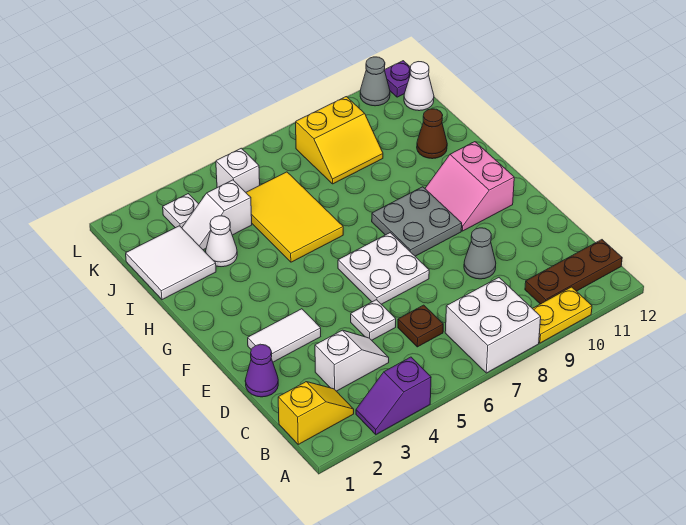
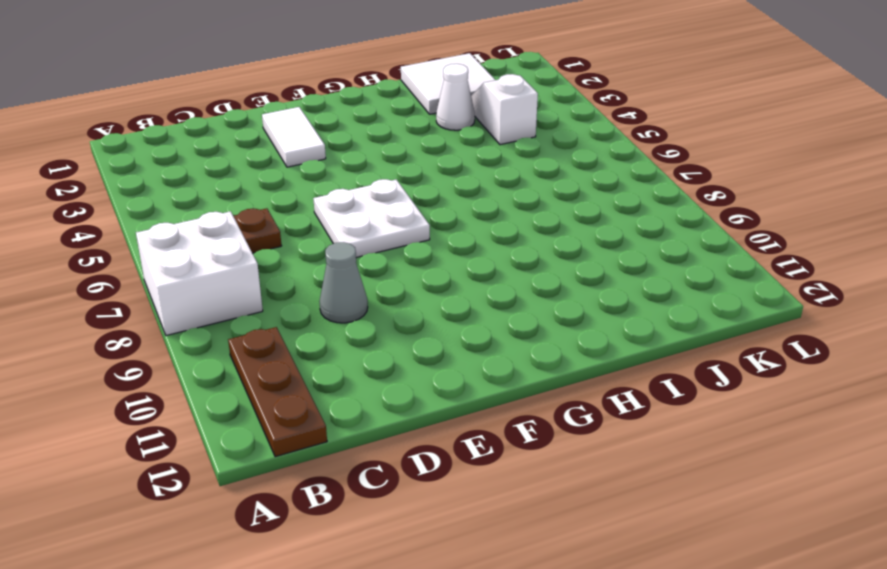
none -> purple slope A3:A4 level 1 top 4
none -> yellow plate A9:A10 level 1
none -> yellow slope B1:B2 level 1 top 1

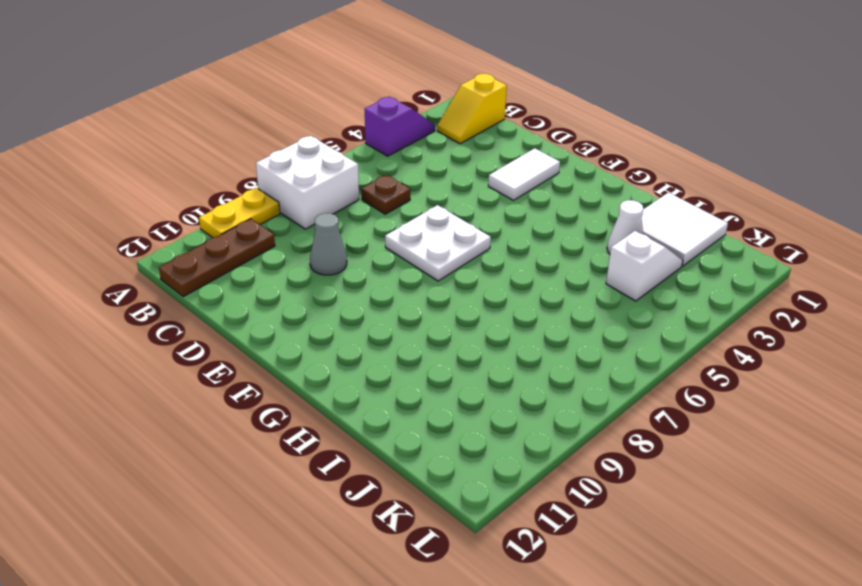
none -> white slope C3:C4 level 1 top 3
none -> purple cone D1 level 1
none -> white plate D5 level 1

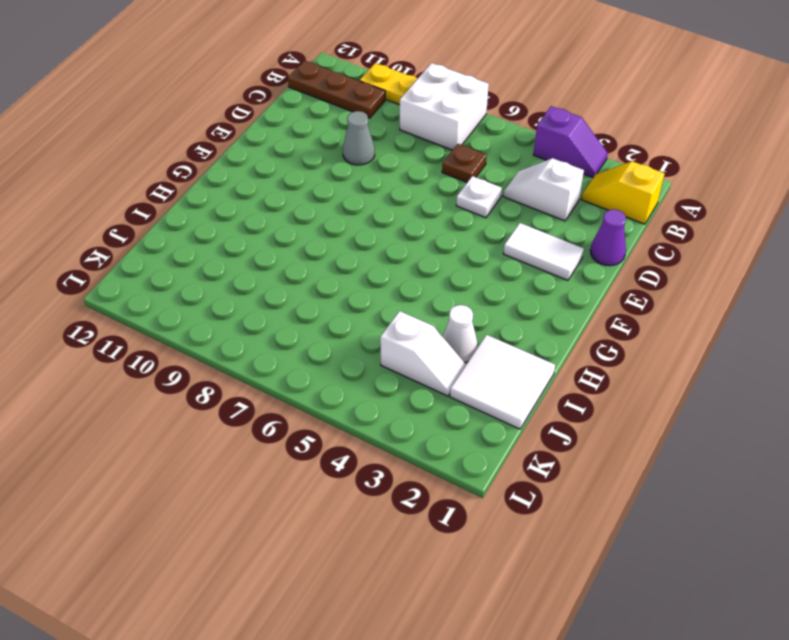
none -> white plate E6:F7 level 1
none -> grey plate F8:G9 level 1
none -> pink slope F10:G11 level 1 top 11

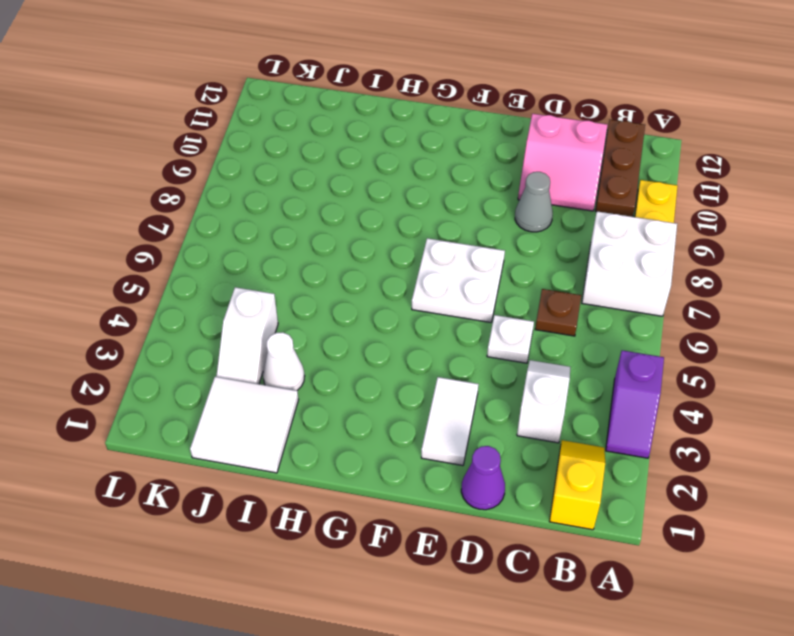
pink slope C10:D11 level 1 top 11 -> pink slope F10:G11 level 1 top 11
none -> grey plate F8:G9 level 1
none -> yellow tile H5:J6 level 1
none -> brown cone I11 level 1

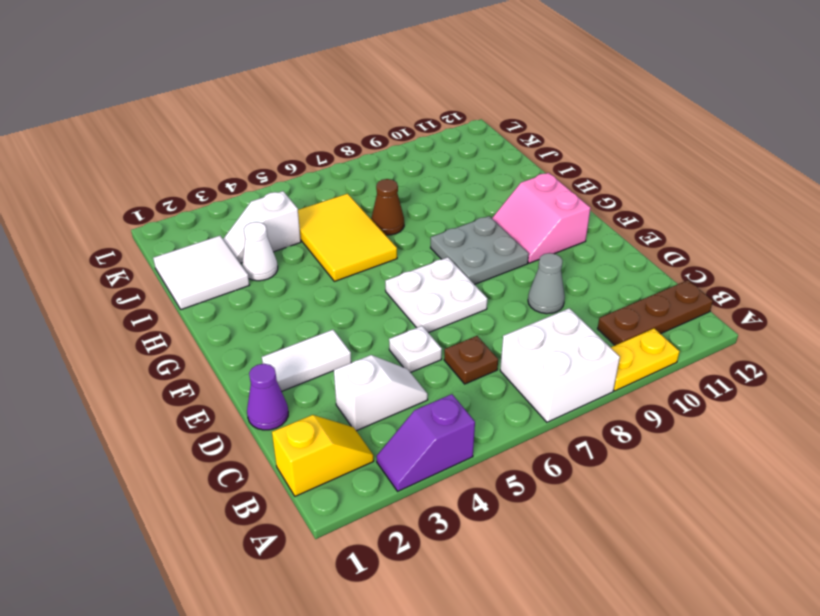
brown cone I7 level 1 -> brown cone I11 level 1
none -> yellow slope J8:K9 level 1 top K
none -> white plate K3 level 1
none -> white brick K5 level 1

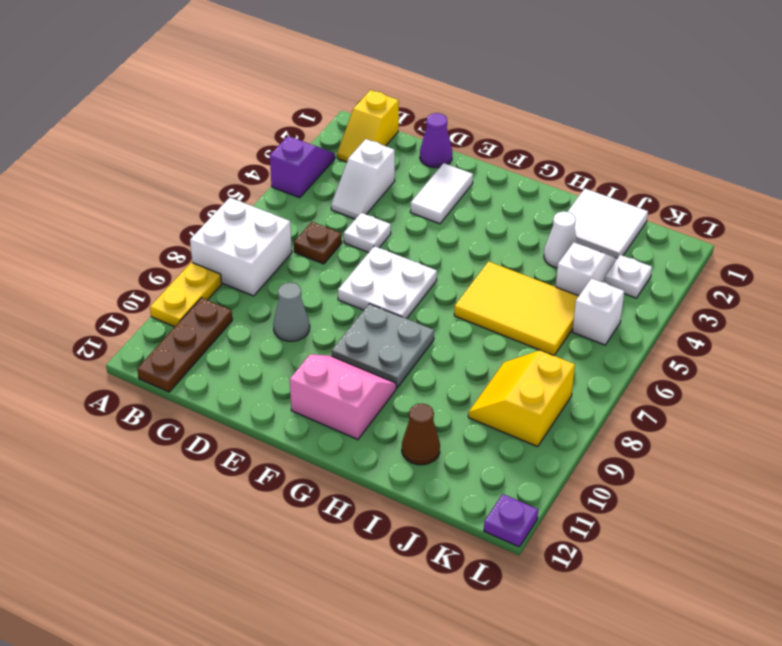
none -> white cone K12 level 1
none -> grey cone L11 level 1

